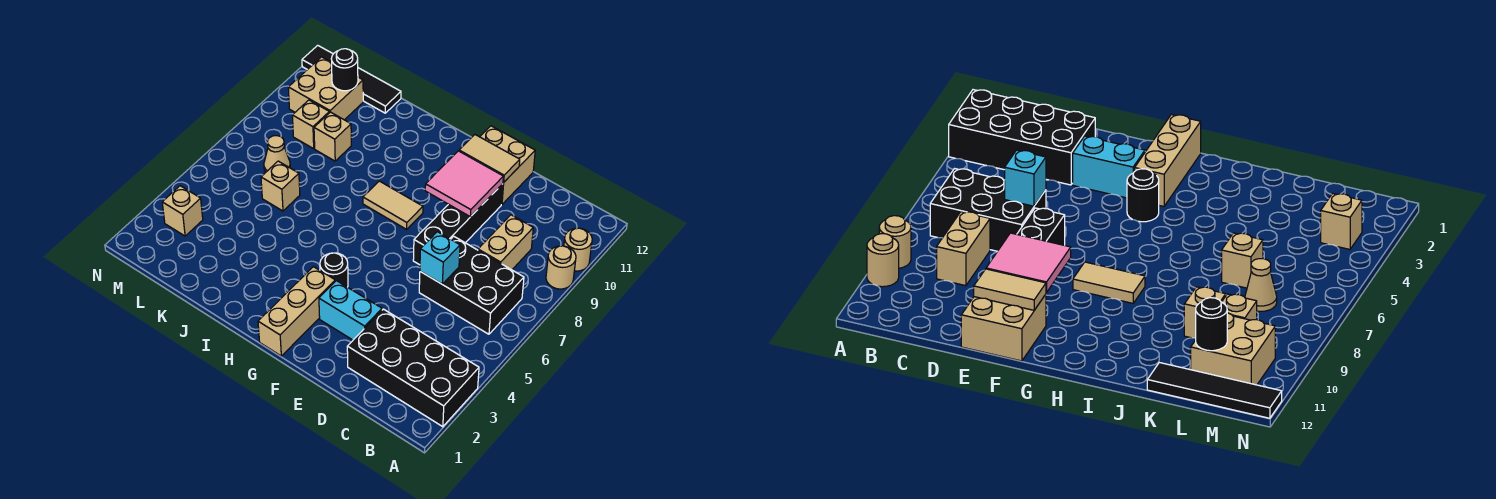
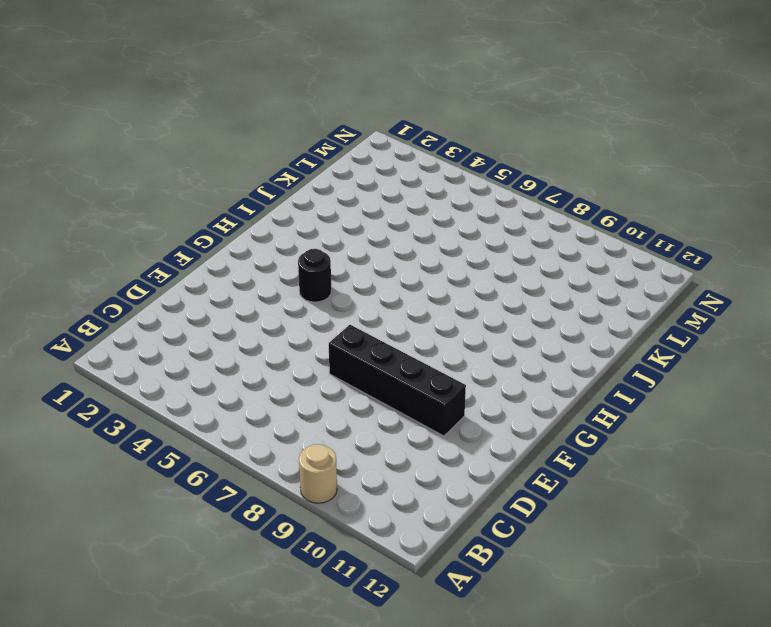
none -> black brick A2:D3 level 1
none -> tan round brick A10 level 1
none -> black brick B6:D7 level 1

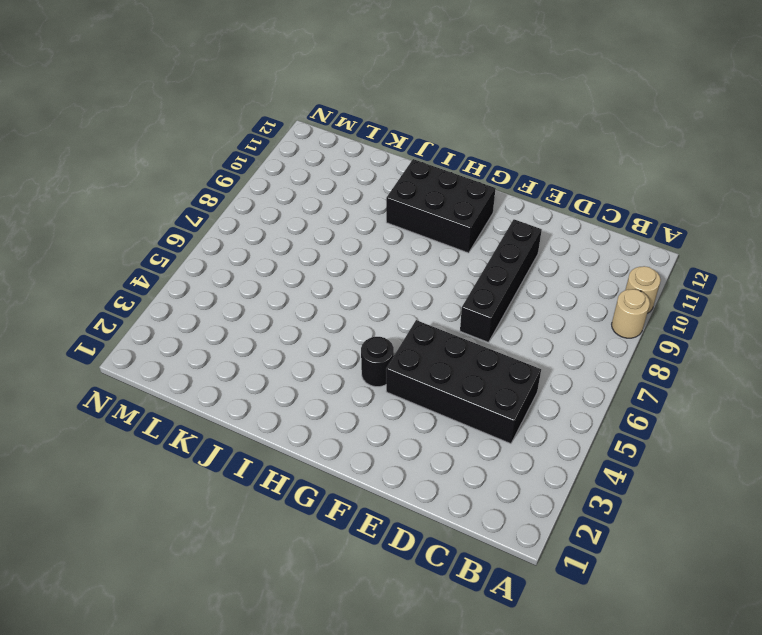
black brick C4:F5 level 1 -> black brick A2:D3 level 1
black brick G10:I11 level 1 -> black brick B6:D7 level 1
none -> tan brick C8:C9 level 1
none -> cyan brick E3:F3 level 1
none -> tan brick E11:F12 level 1

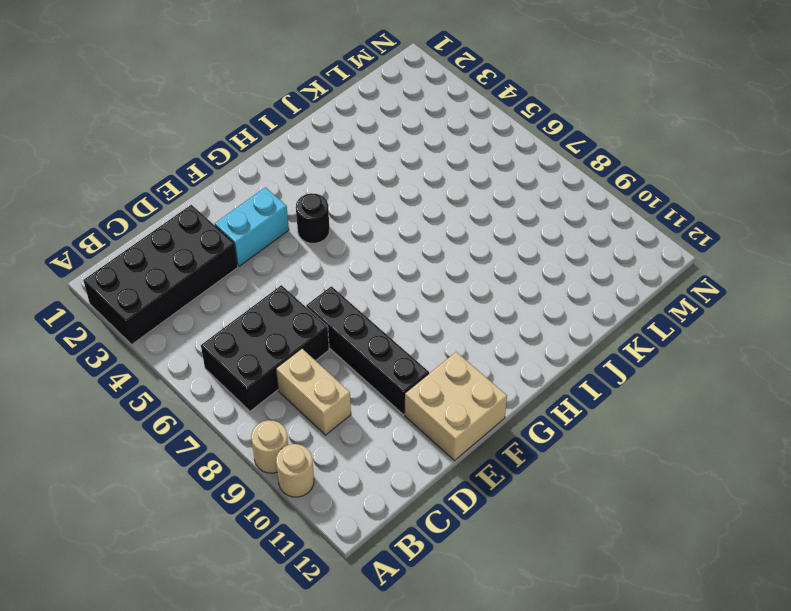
none -> tan brick G1:G3 level 1
none -> tan tile G8:H8 level 1
none -> tan brick K6 level 1

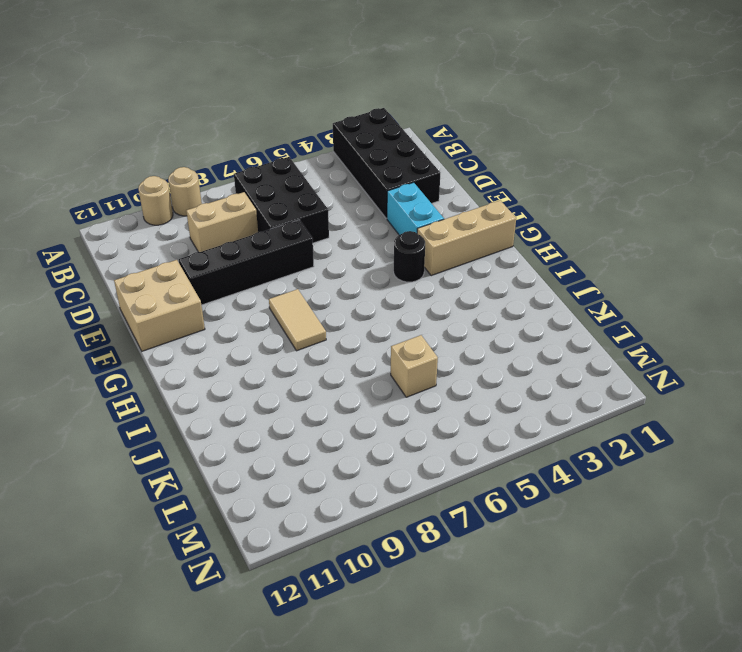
none -> tan brick K9 level 1
none -> black tile K12:N12 level 1
none -> tan cone L7 level 1

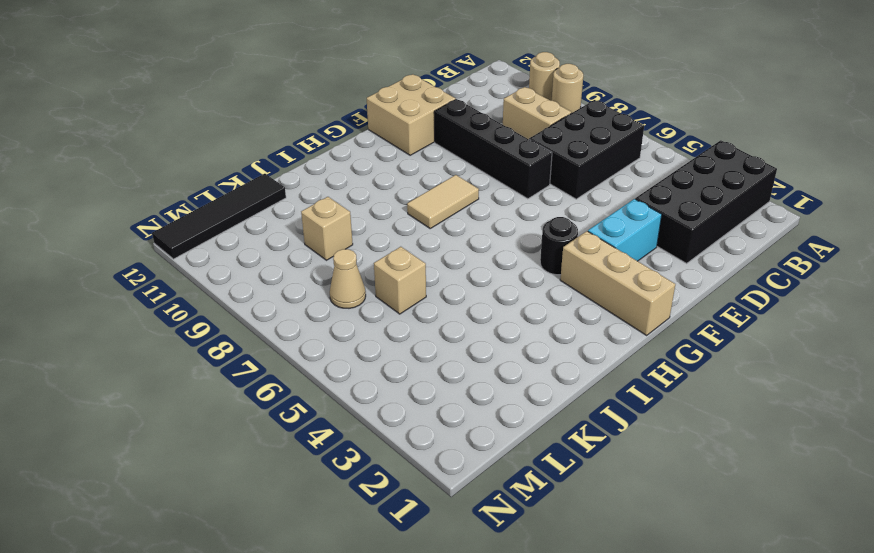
none -> tan brick L9 level 1
none -> tan brick L10:M11 level 1
none -> tan brick M3 level 1

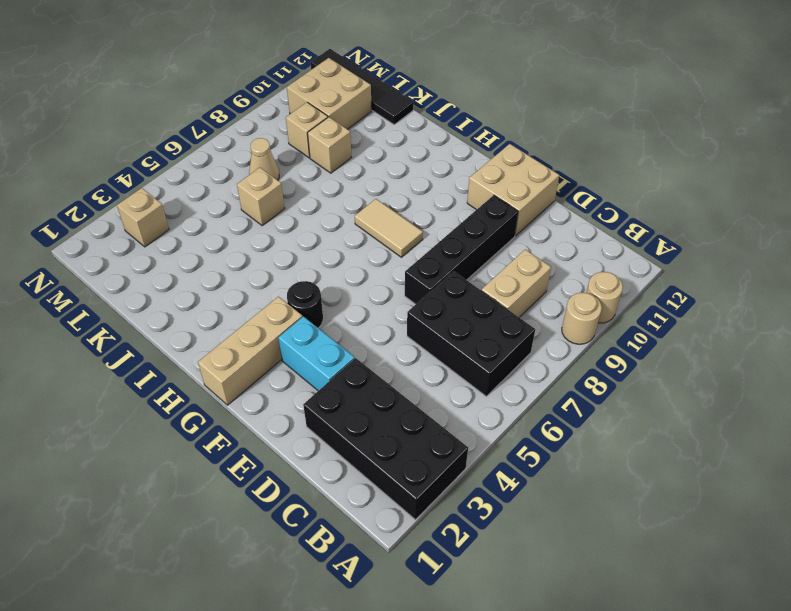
none -> cyan brick D6 level 2
none -> pink tile E9:F10 level 2
none -> tan tile E11:F11 level 2

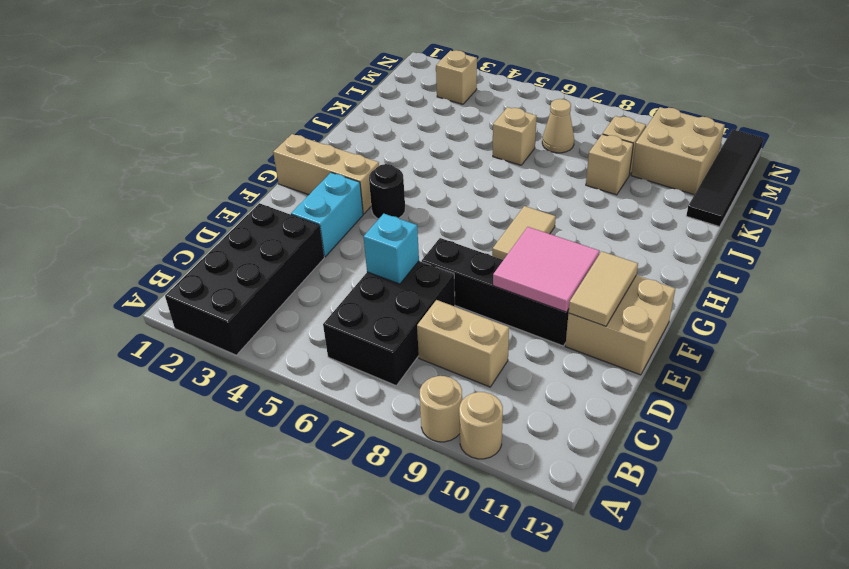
none -> black round brick L11 level 2

